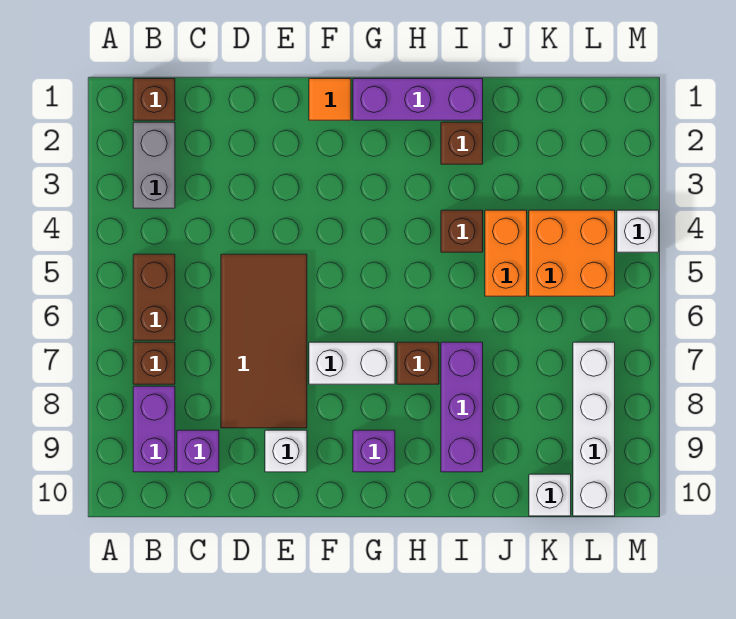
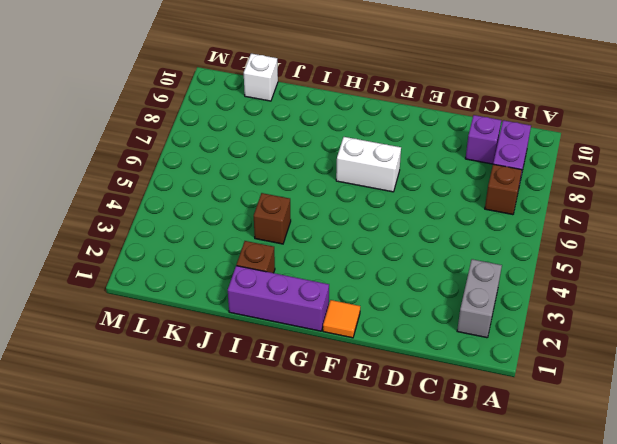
none -> brown brick B1 level 1
none -> brown brick B5:B6 level 1
none -> brown tile D5:E8 level 1

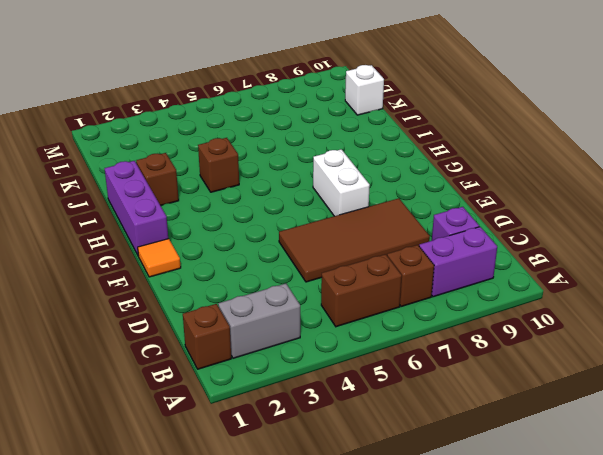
none -> white brick E9 level 1
none -> purple brick G9 level 1
none -> brown brick H7 level 1

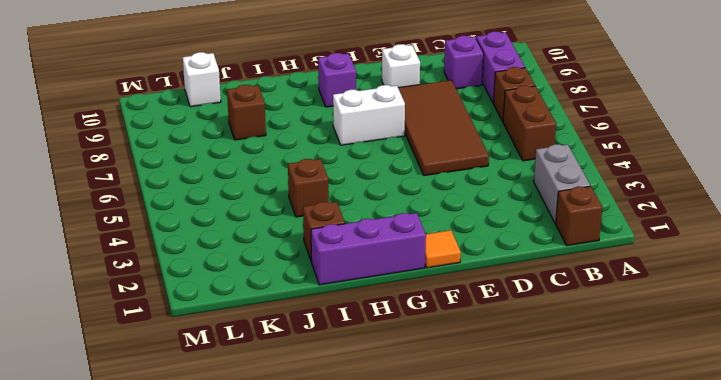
brown brick J8 level 1 -> brown brick H7 level 1
none -> purple brick I7:I9 level 1
none -> orange brick J4:J5 level 1
none -> orange brick K4:L5 level 1

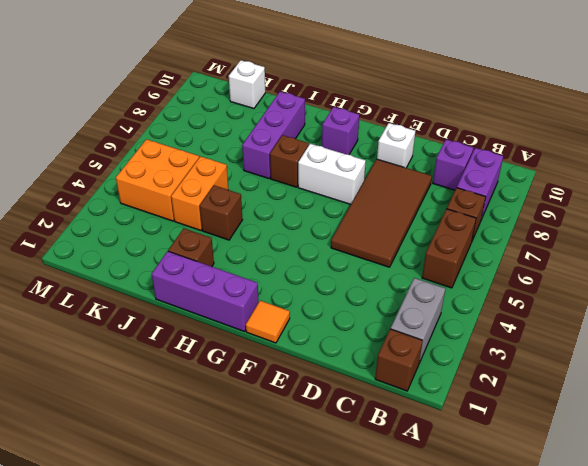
none -> white brick L7:L10 level 1
none -> white brick M4 level 1

